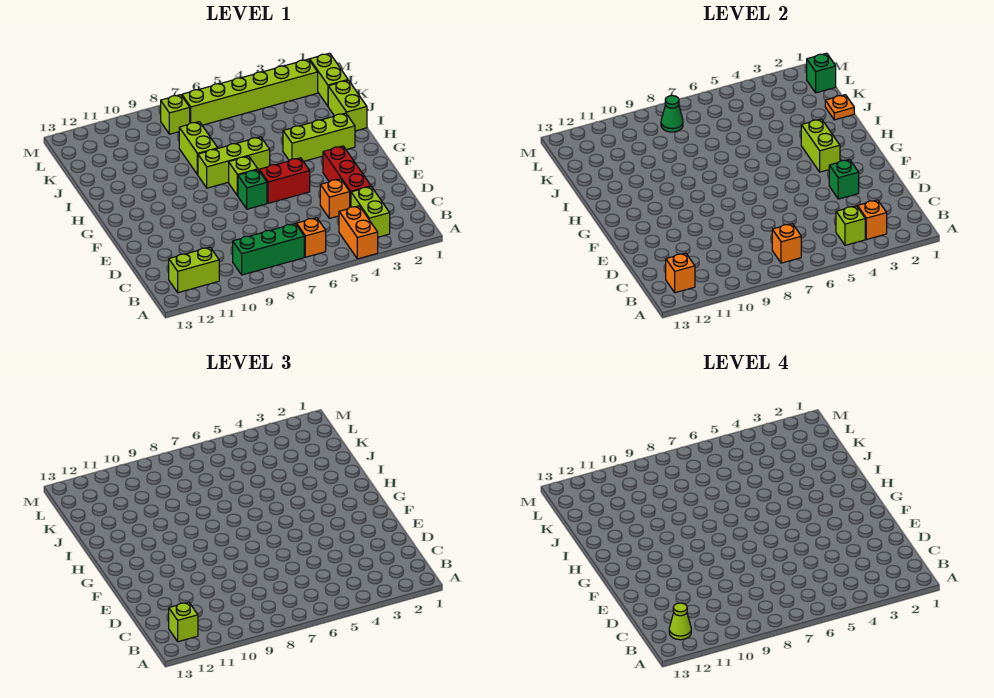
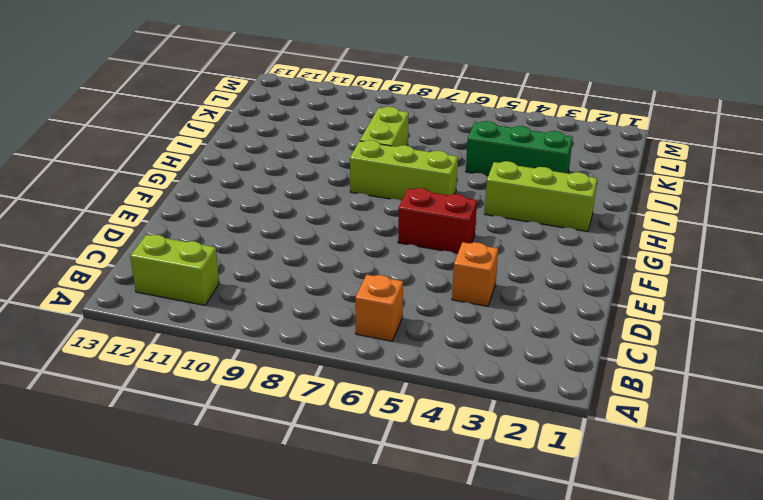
green brick J3:J5 level 1 -> green brick B7:B9 level 1
none -> orange brick A4:B4 level 1
none -> lime brick B3:C3 level 1
none -> red brick D3:F3 level 1

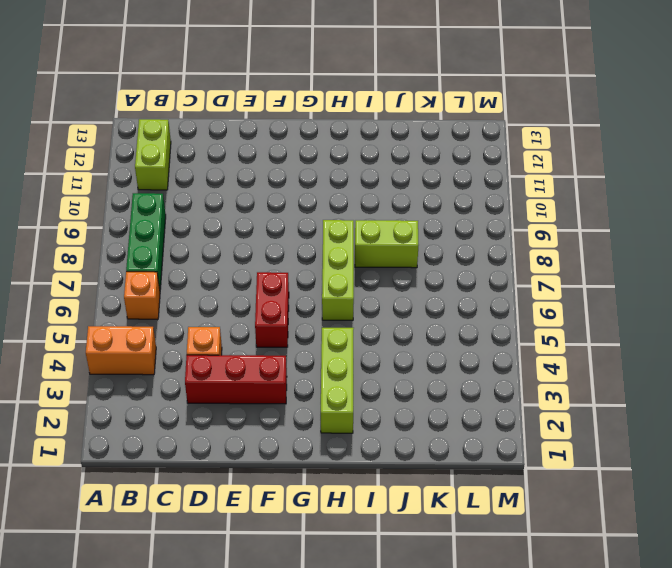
none -> lime brick B3:C3 level 1
none -> green brick F7 level 1
none -> lime brick G7 level 1

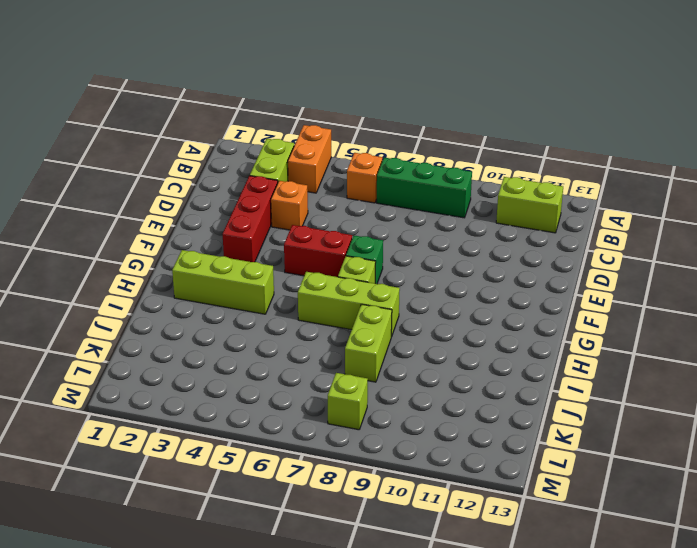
none -> lime brick I1:J1 level 1
none -> lime brick K1:L1 level 1
none -> lime brick L2:L7 level 1

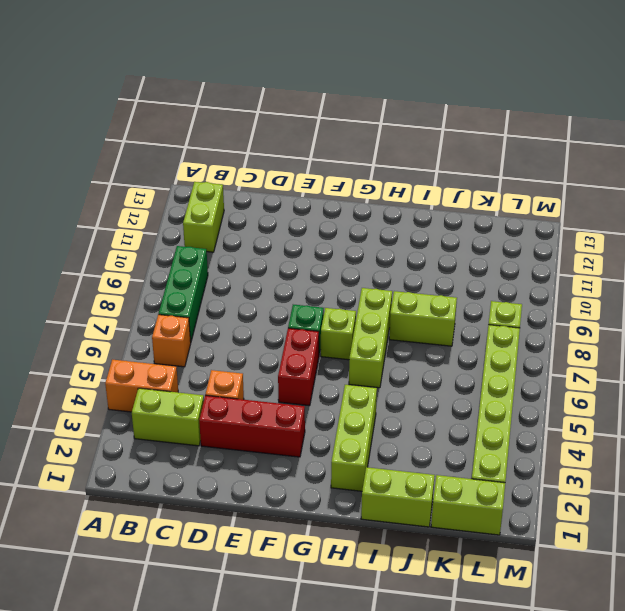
none -> orange brick B3 level 2
none -> lime brick B4 level 2
none -> orange brick B7 level 2

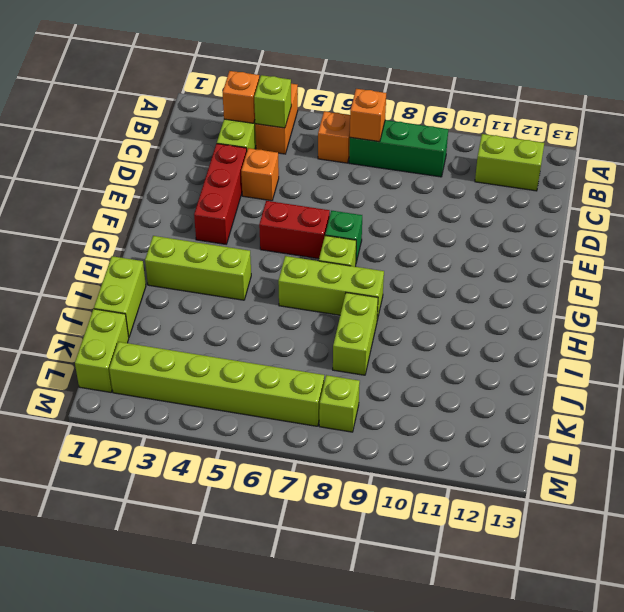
none -> orange brick B12 level 2
none -> green brick E3 level 2
none -> lime brick G3:H3 level 2

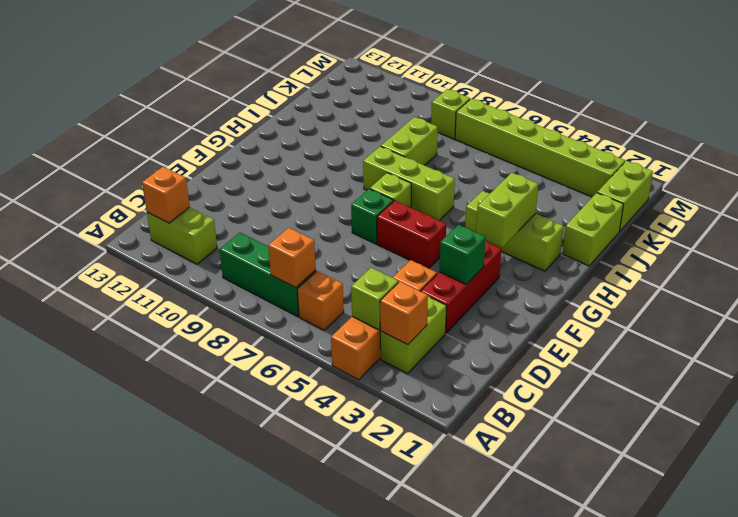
none -> orange plate J1 level 2
none -> green brick L1 level 2
none -> green cone L8 level 2

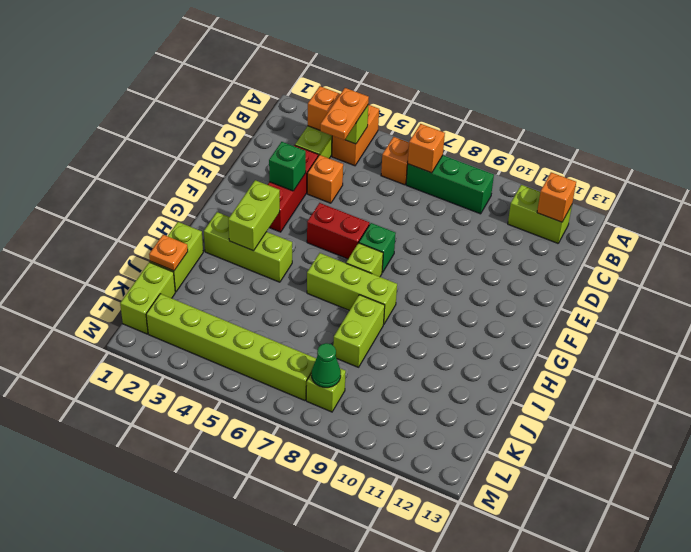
orange plate B4:C4 level 3 -> none
none -> green brick L1 level 2
none -> lime brick B12 level 3
none -> lime cone B12 level 4

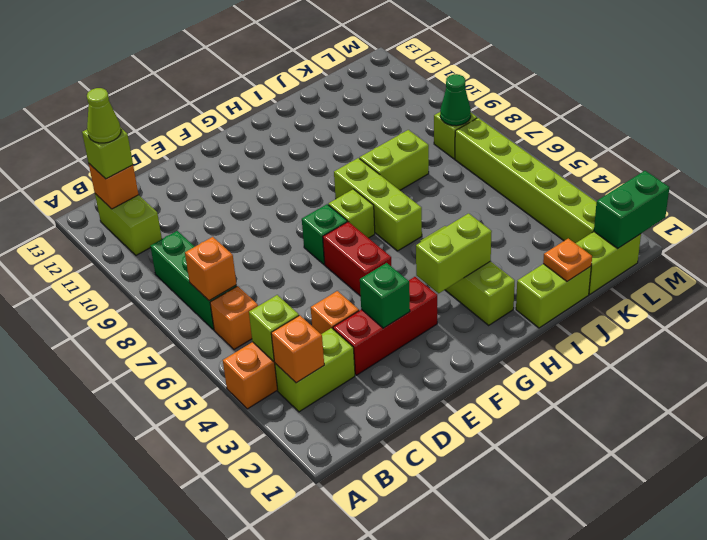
green brick L1:M1 level 2 -> green brick L1 level 2

